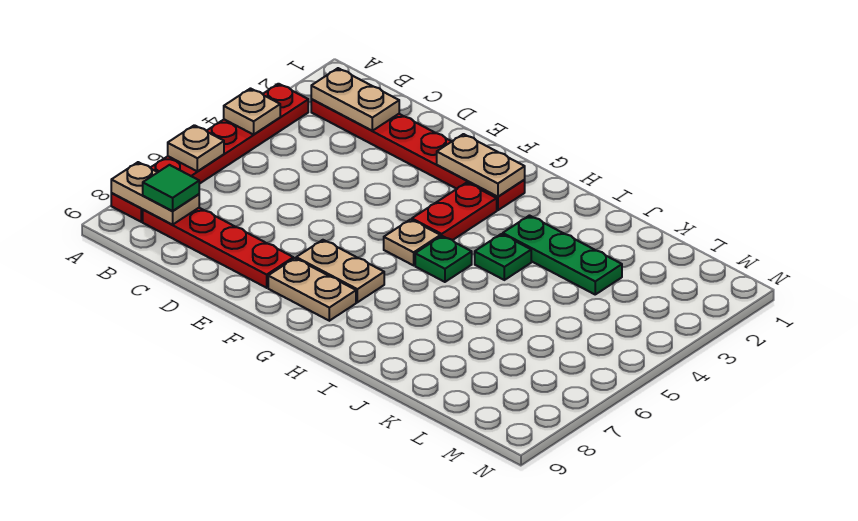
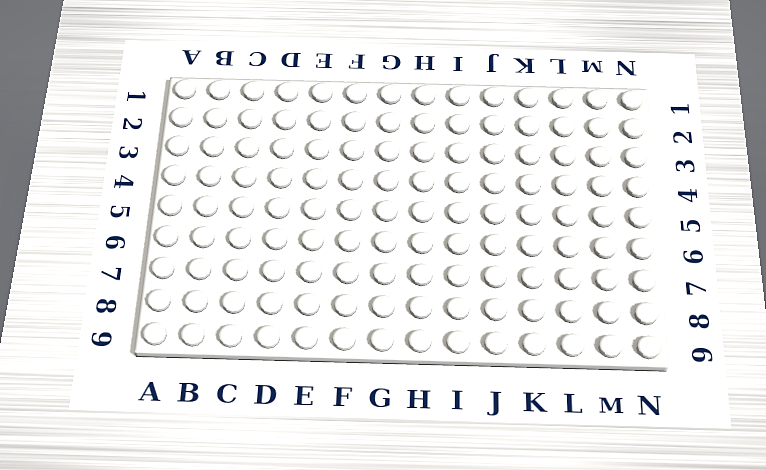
none -> red plate A3:A8 level 1
none -> red plate B2:G2 level 1
none -> red plate B8:E8 level 1

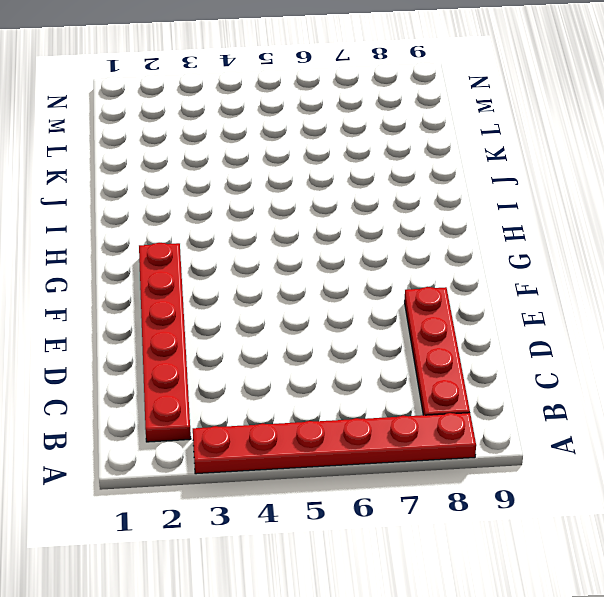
none -> tan plate F7:G7 level 1
none -> tan plate F8:G8 level 1
none -> red plate G3:G4 level 1

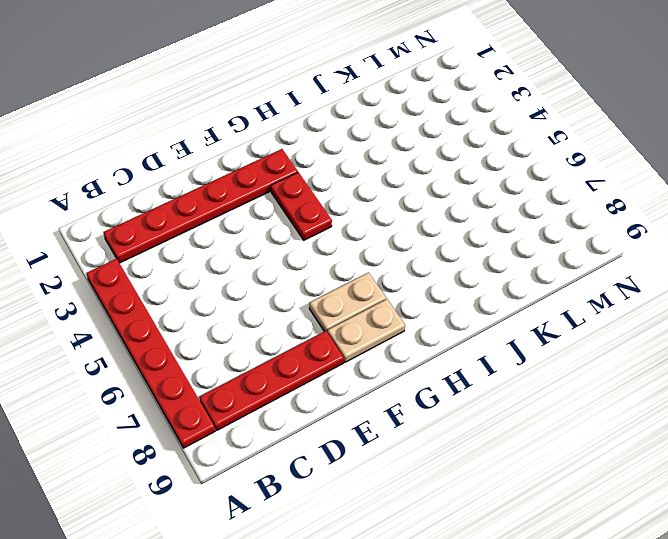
none -> tan plate G5 level 1
none -> green plate H5 level 1
none -> green plate I3:K3 level 1

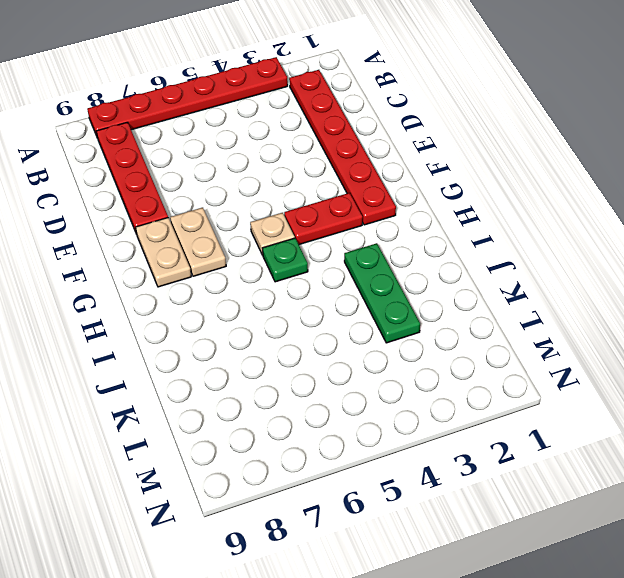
none -> green plate I4 level 1
none -> tan plate A4 level 2
none -> tan plate A6 level 2

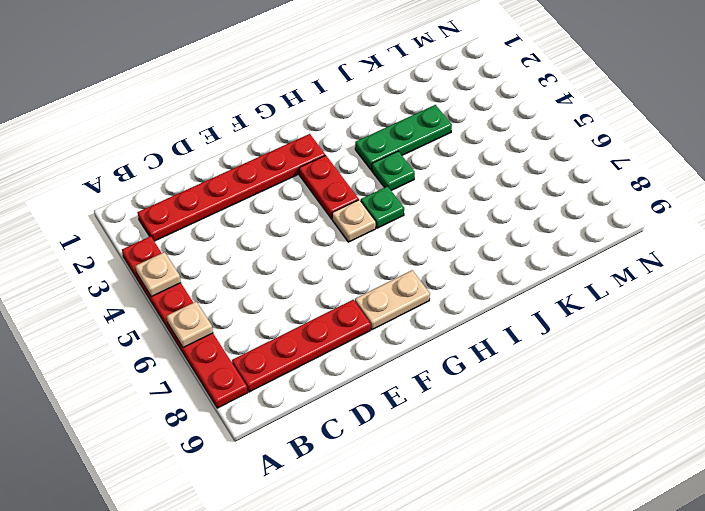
none -> tan plate F7:G7 level 1
none -> tan plate A8:B8 level 2
none -> tan plate B2:C2 level 2

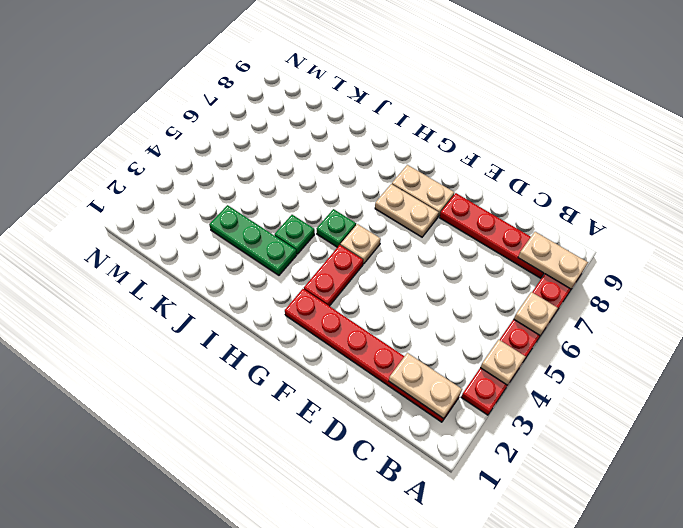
none -> tan plate F2:G2 level 2
none -> green tile B8 level 3

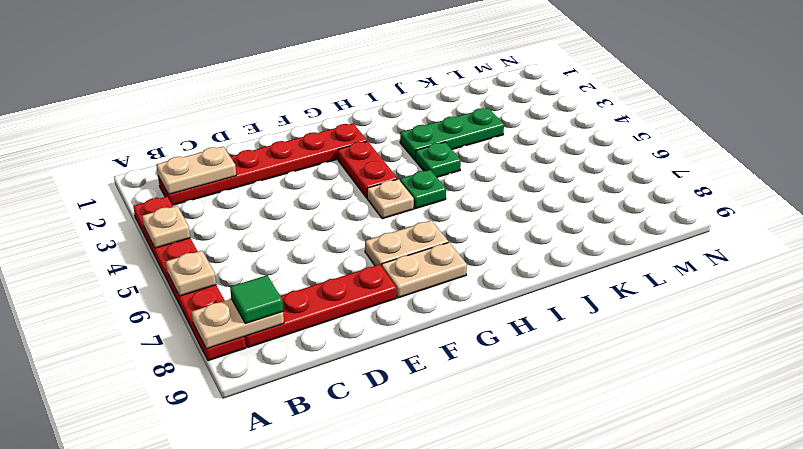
none -> tan plate F2:G2 level 2

